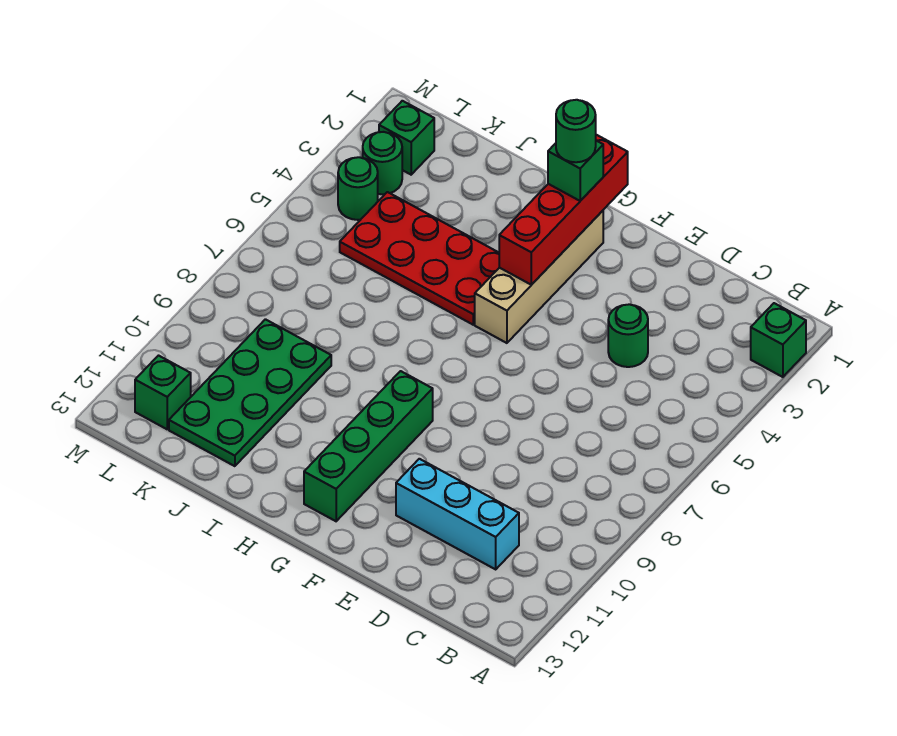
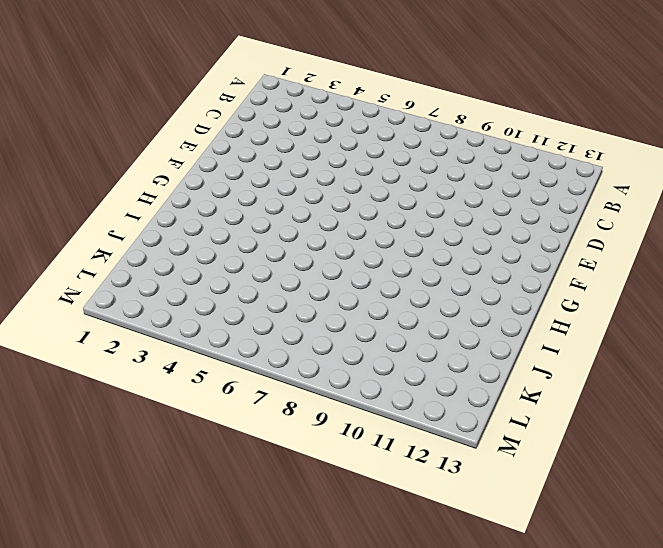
none -> green brick A2 level 1
none -> cyan brick C11:E11 level 1
none -> green round brick D4 level 1

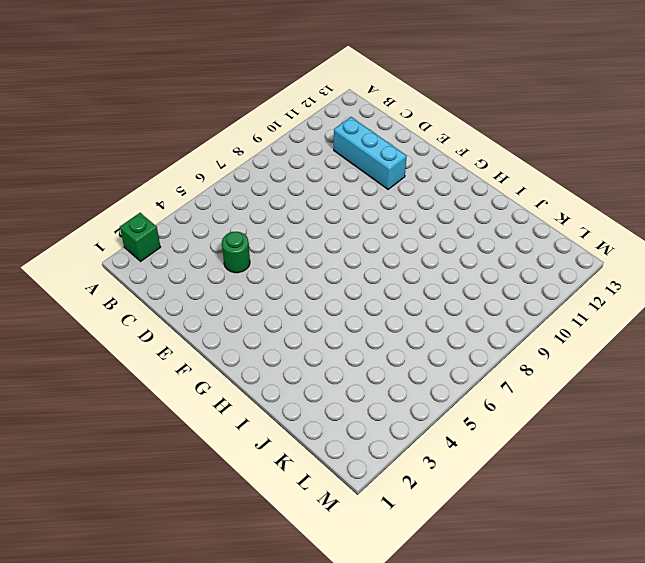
none -> tan brick G2:G5 level 1
none -> green brick G9:G12 level 1
none -> red plate H4:K5 level 1

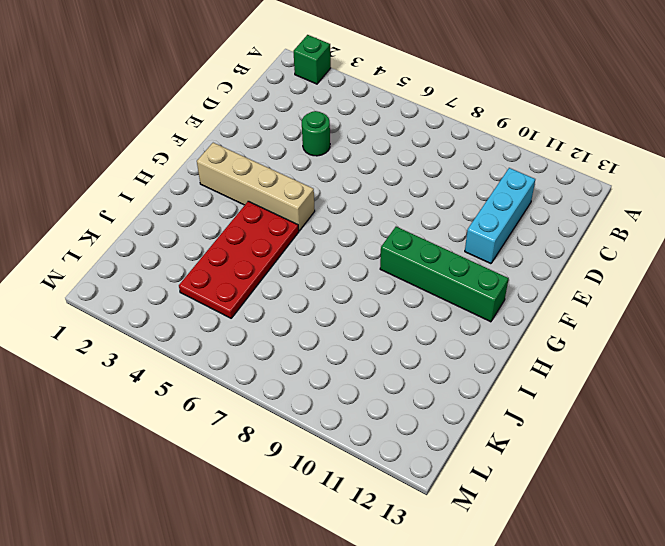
none -> green plate J9:K12 level 1
none -> green brick L2 level 1
none -> green round brick L3 level 1

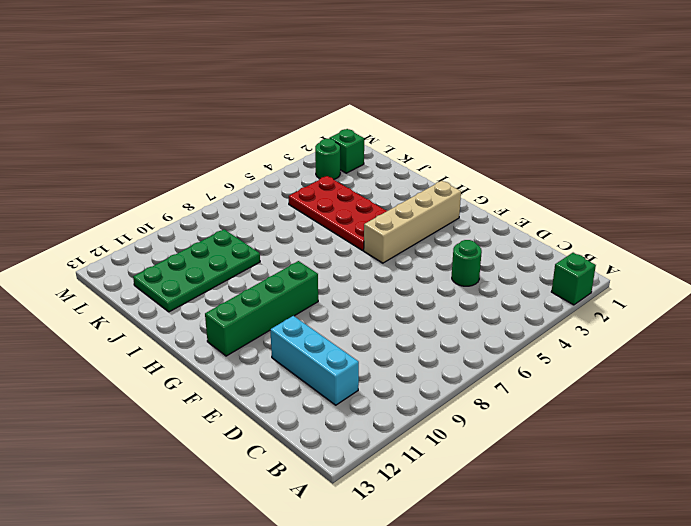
none -> green round brick L4 level 1
none -> green brick L12 level 1
none -> red brick G1:G4 level 2

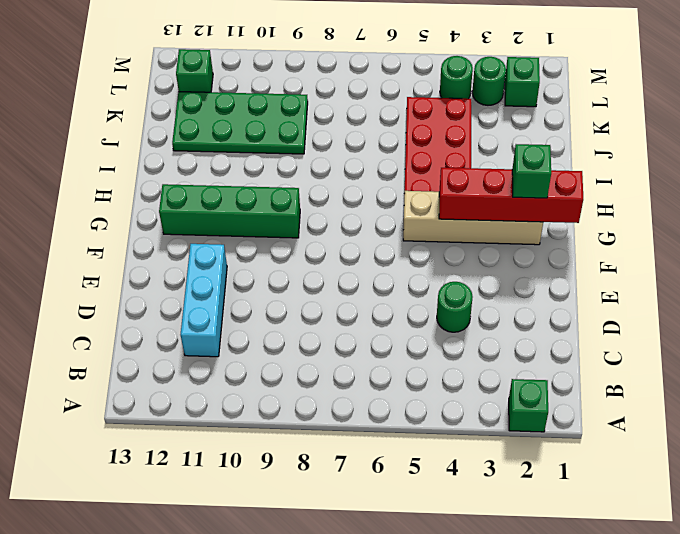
none -> green round brick G2 level 4

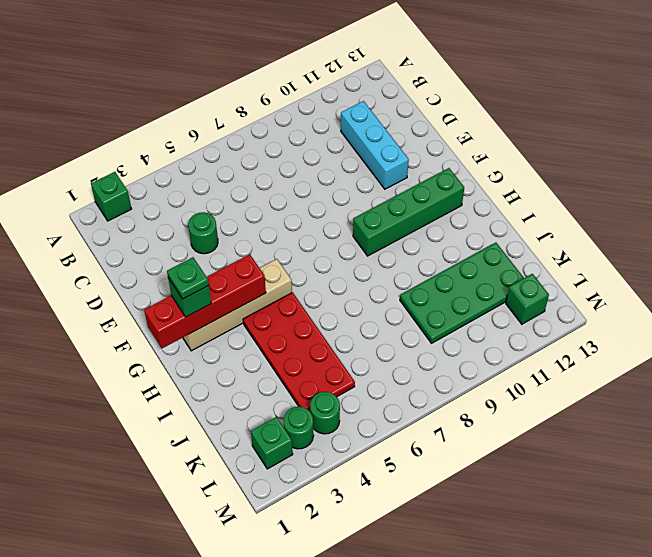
green plate G2 level 4 -> green round brick G2 level 4

